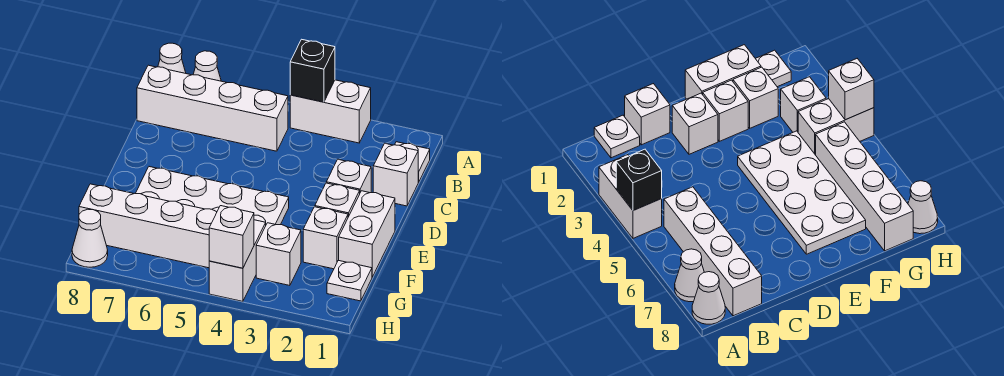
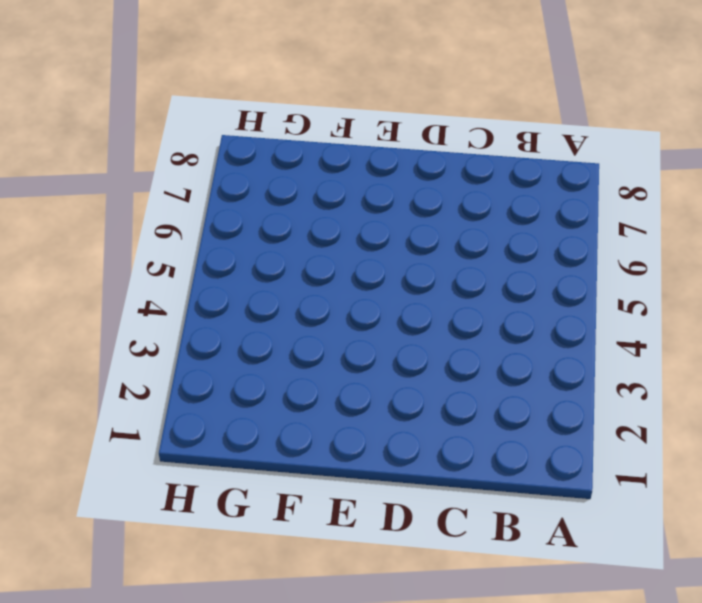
none -> white brick A3:A4 level 1
none -> white cone A7 level 1
none -> white cone A8 level 1

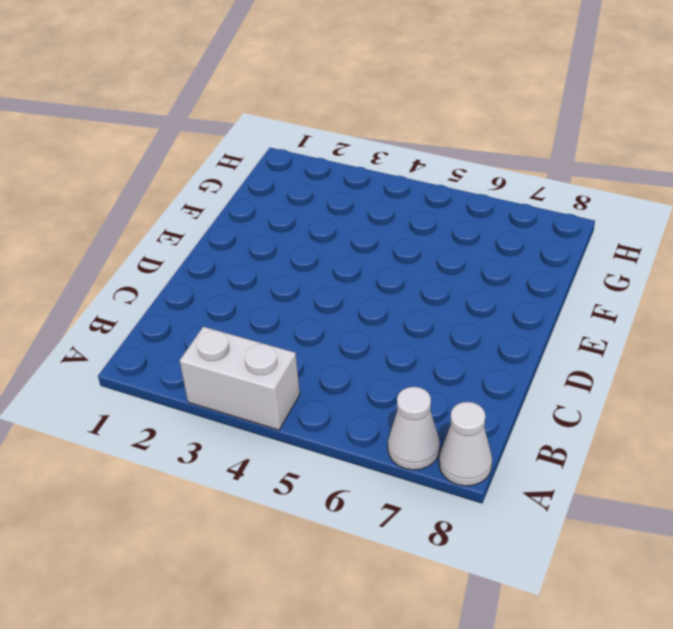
none -> white plate B1 level 1
none -> white brick B5:B8 level 1
none -> white brick C1 level 1

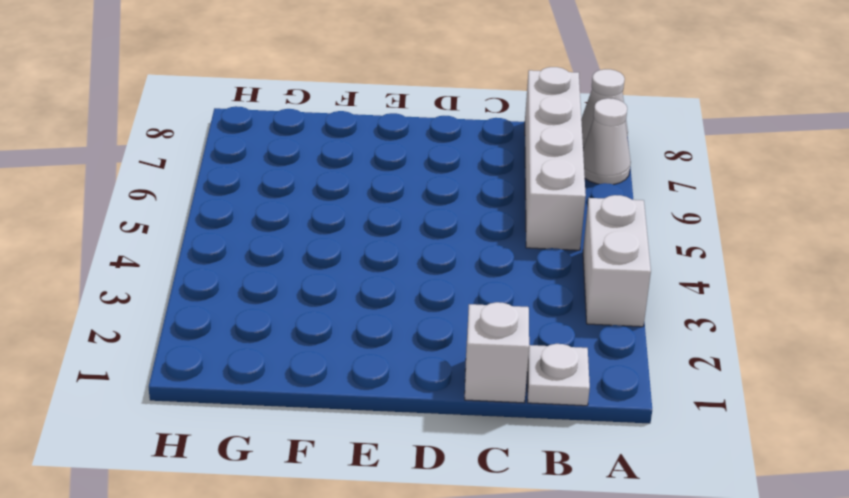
none -> white brick D2 level 1
none -> white brick E1:F1 level 1
none -> white brick E2 level 1

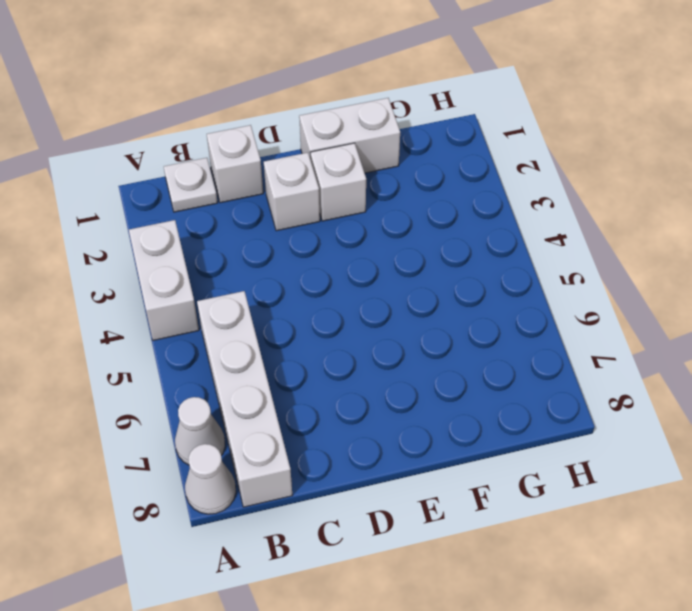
none -> white plate E4:F7 level 1
none -> white brick F2 level 1
none -> white plate G1 level 1

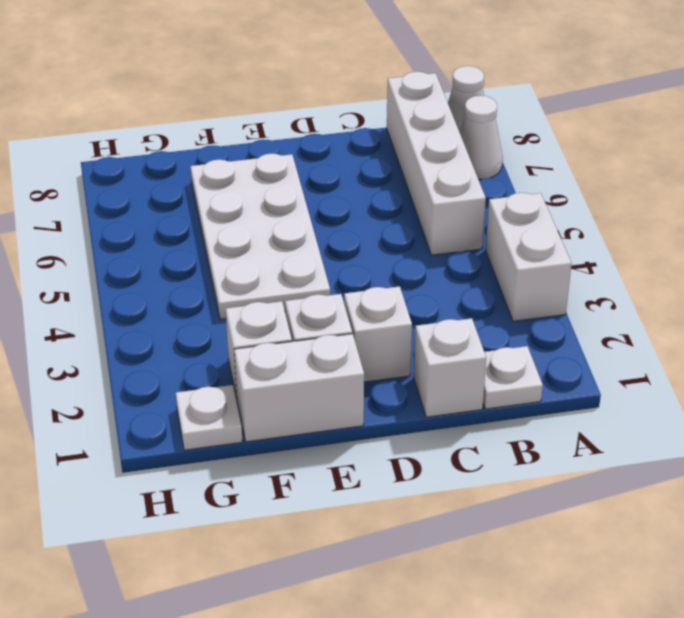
none -> white brick G3 level 1
none -> white brick G4:H4 level 1
none -> white brick G5:G8 level 1

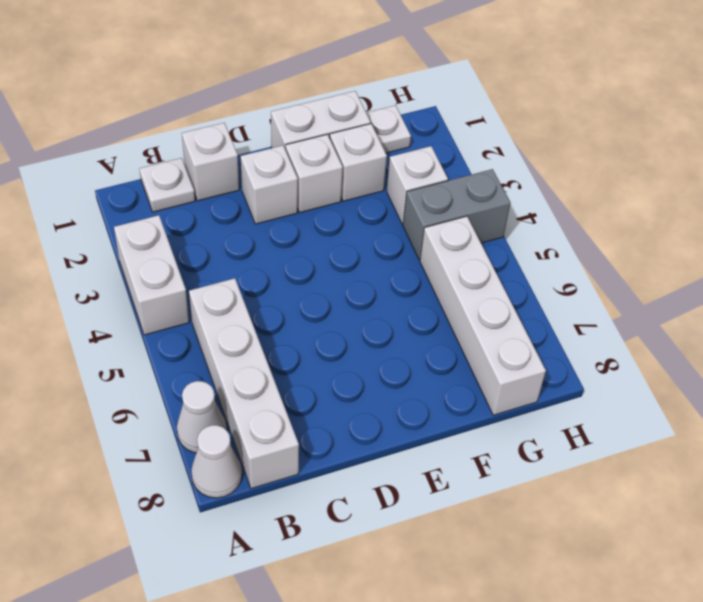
grey brick G4:H4 level 1 -> white brick G4:H4 level 1
none -> white plate E4:F7 level 1
none -> white cone H8 level 1
none -> black brick A4 level 2

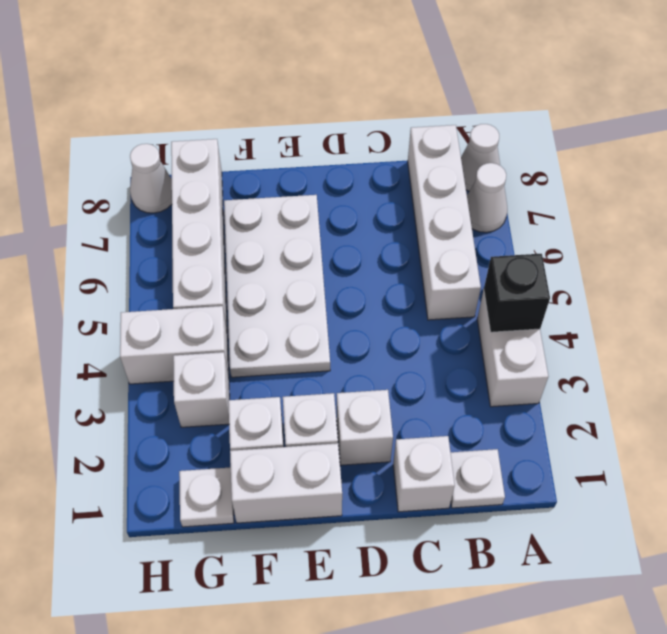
none -> white brick H4 level 2

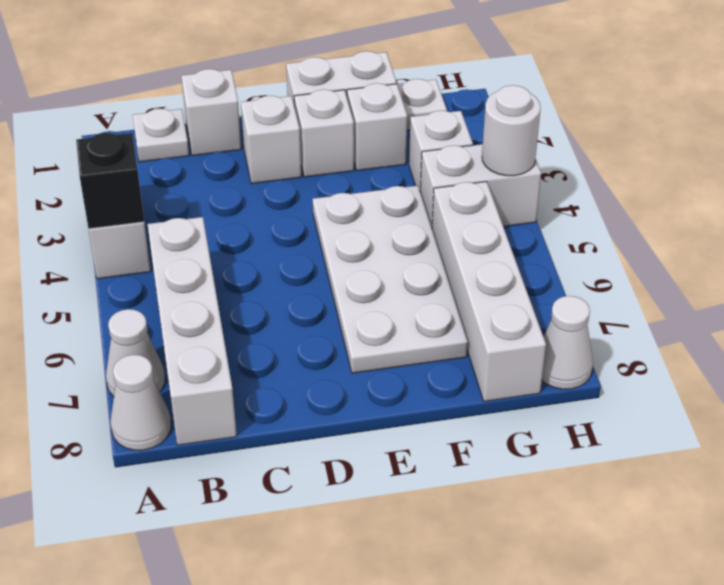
white round brick H4 level 2 -> white brick H4 level 2

